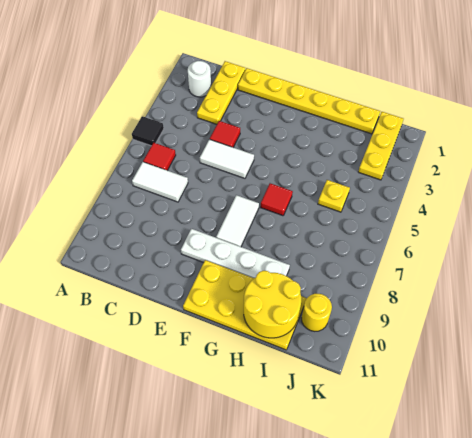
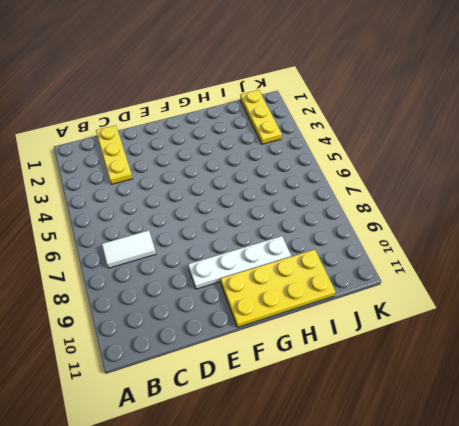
none -> black tile A5 level 1
none -> white round brick B2 level 1
none -> red tile B6 level 1

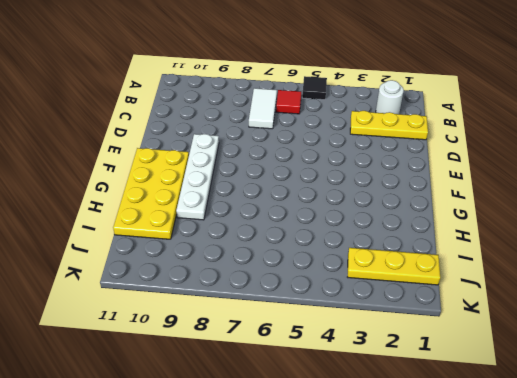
none -> yellow plate D1:I1 level 1
none -> red tile D4 level 1
none -> white tile D5:E5 level 1

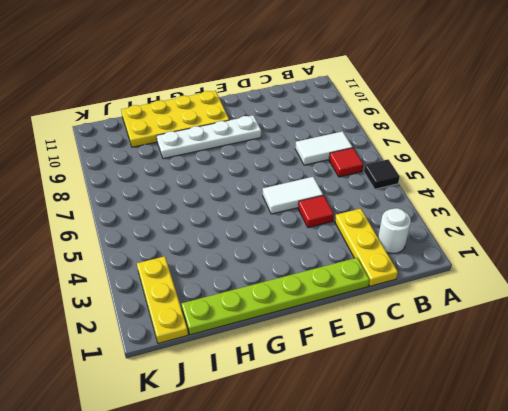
lime plate D1:I1 level 1 -> yellow plate D1:I1 level 1
none -> white tile F7:F8 level 1
none -> red tile G6 level 1
none -> yellow plate I5 level 1

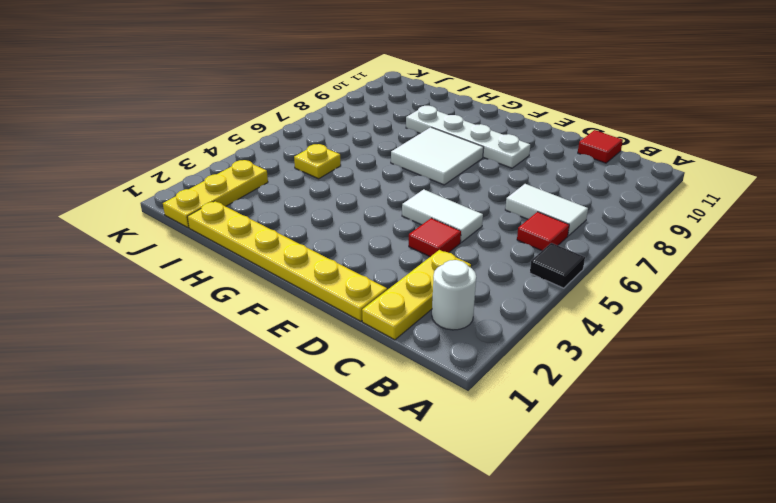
red tile C11 level 1 -> red tile G6 level 1
white tile F7:G8 level 1 -> white tile F7:F8 level 1
none -> yellow plate F10:I11 level 1
none -> yellow round brick J10 level 1
none -> yellow round brick H10:I11 level 2

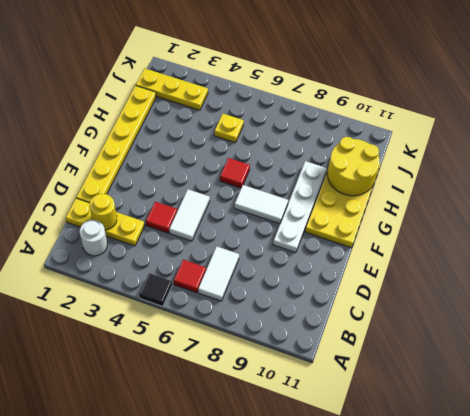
yellow round brick C2 level 2 -> yellow round brick J10 level 1

